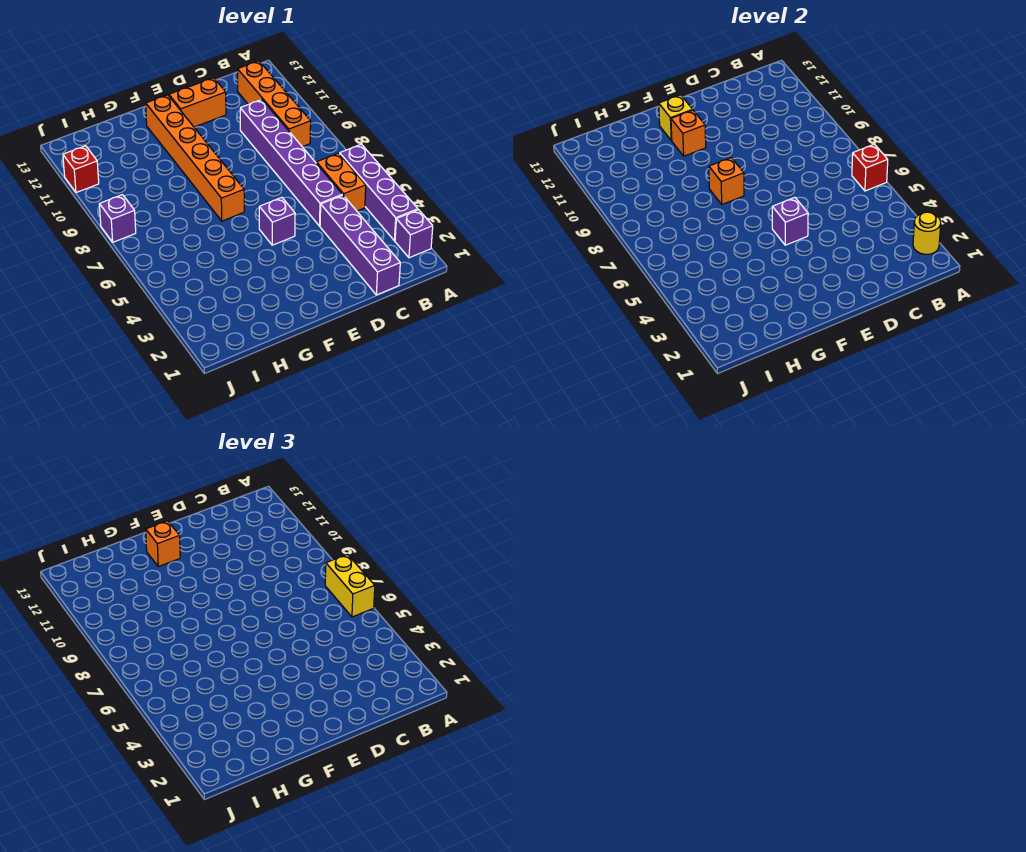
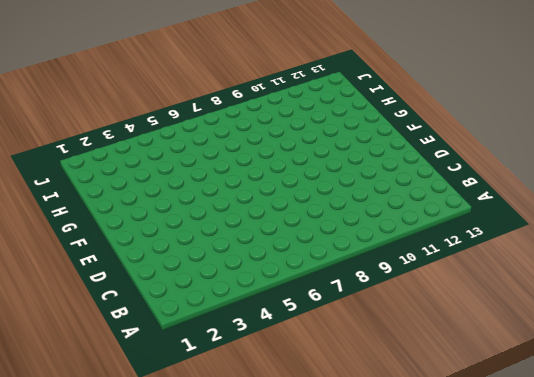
none -> purple brick A2 level 1
none -> purple brick A3:A6 level 1
none -> orange brick B5:B6 level 1

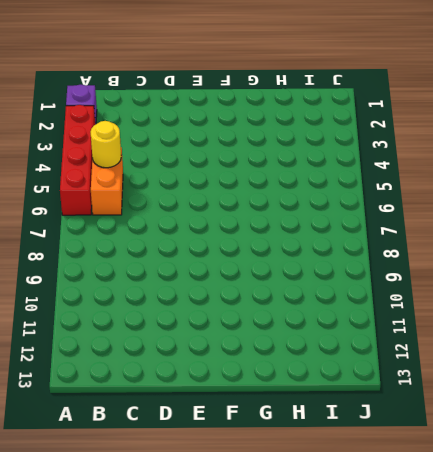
red brick A3:A6 level 1 -> purple brick A3:A6 level 1
yellow round brick B5 level 2 -> yellow round brick A2 level 2
none -> orange brick B9:B12 level 1
none -> purple brick C1:C4 level 1
none -> purple brick C5:C10 level 1

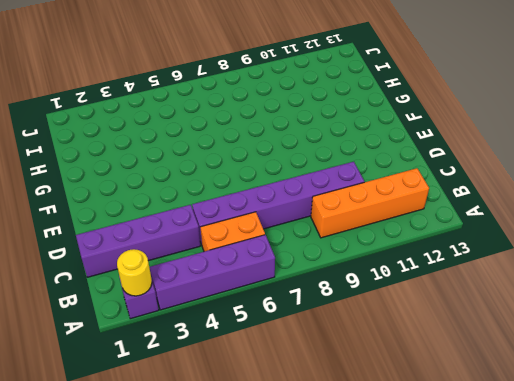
none -> orange brick D12:E12 level 1
none -> purple brick E5 level 1
none -> orange brick F7:F12 level 1

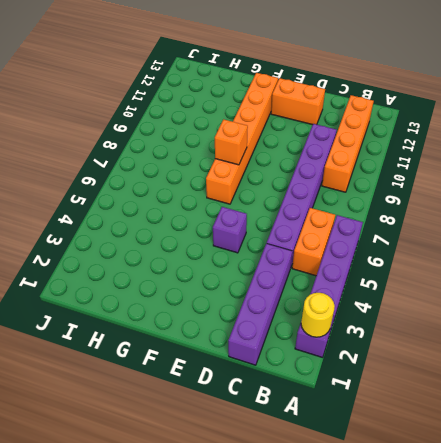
none -> purple brick J8 level 1
none -> red brick J11 level 1
none -> red brick A6 level 2

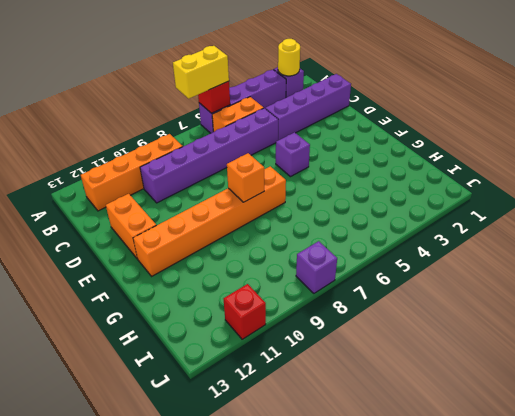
none -> purple brick E5 level 2
none -> orange brick F11 level 2
none -> yellow brick F12 level 2

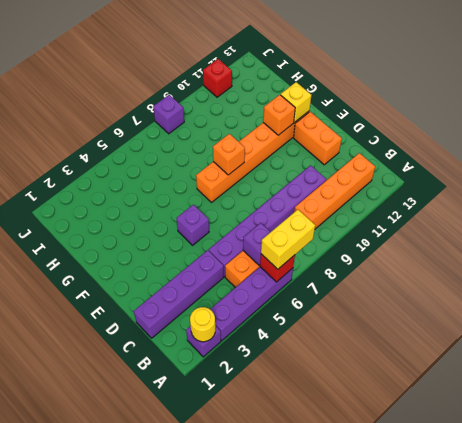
purple brick B6 level 2 -> purple brick E5 level 2
none -> orange brick F12 level 3

